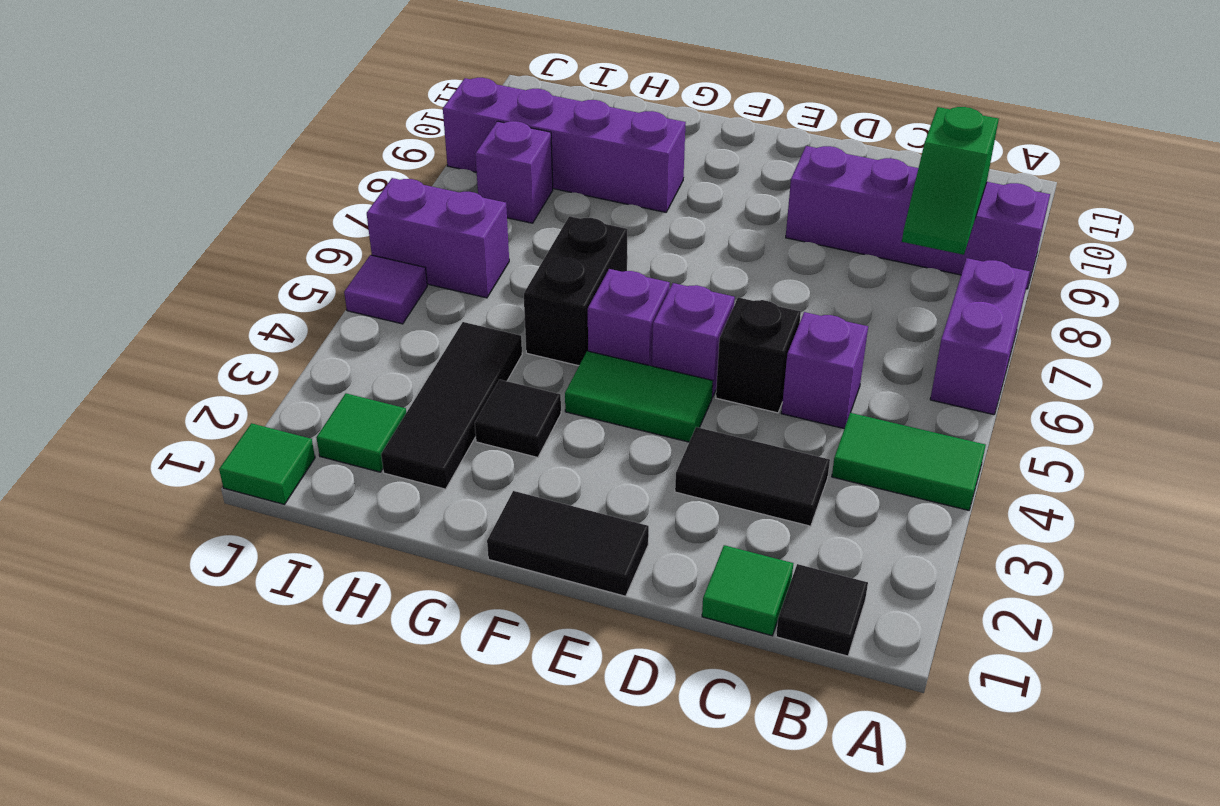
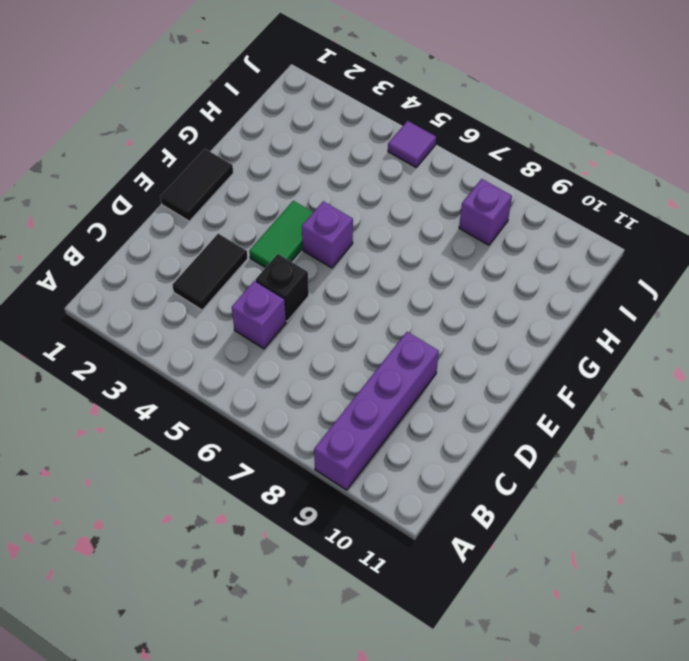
none -> green tile A4:B4 level 1
none -> purple brick A6:A7 level 1
none -> black tile B1 level 1

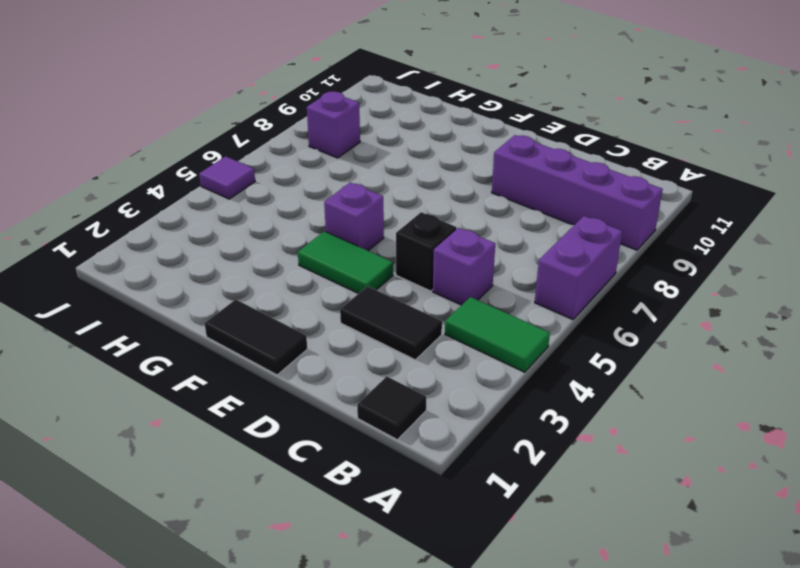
none -> green tile C1 level 1
none -> purple brick E5 level 1
none -> black tile G3 level 1

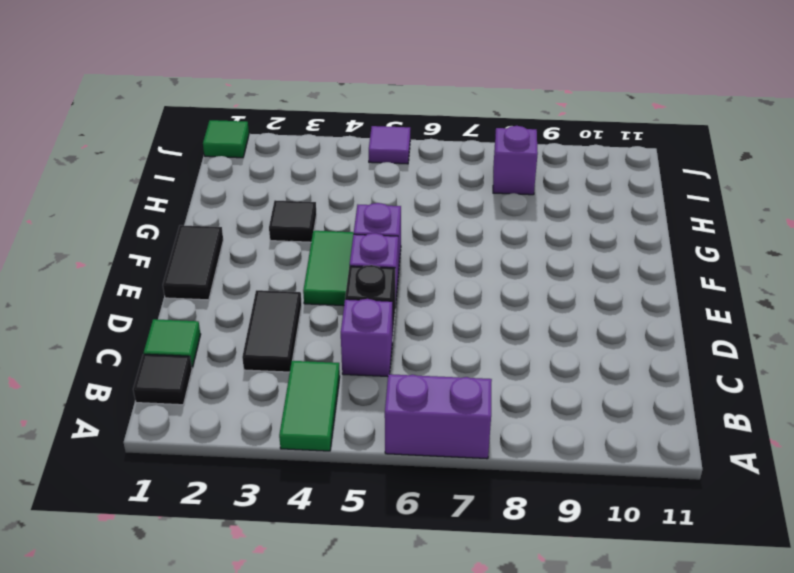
none -> purple brick A9:D9 level 1
none -> black brick G5:G6 level 1
none -> purple brick G9:J9 level 1

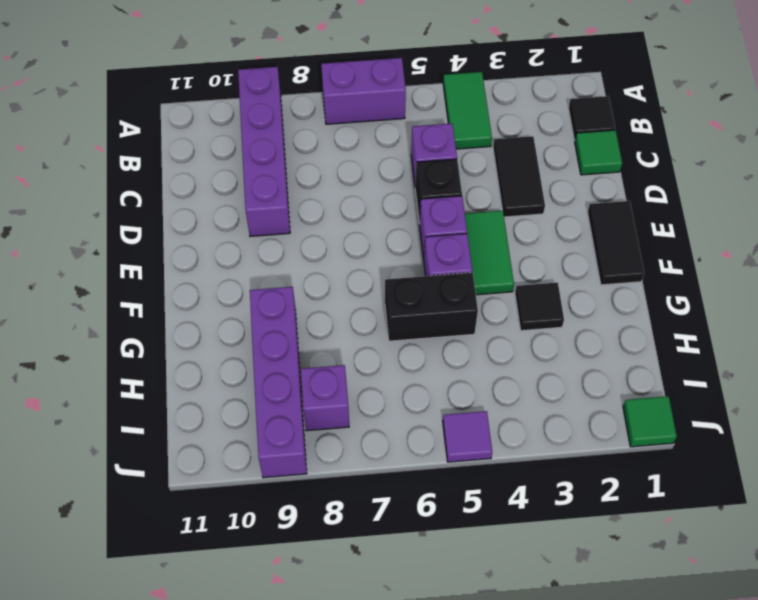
none -> black tile H2:H4 level 1
none -> green tile I2 level 1
none -> purple brick I6:J6 level 1

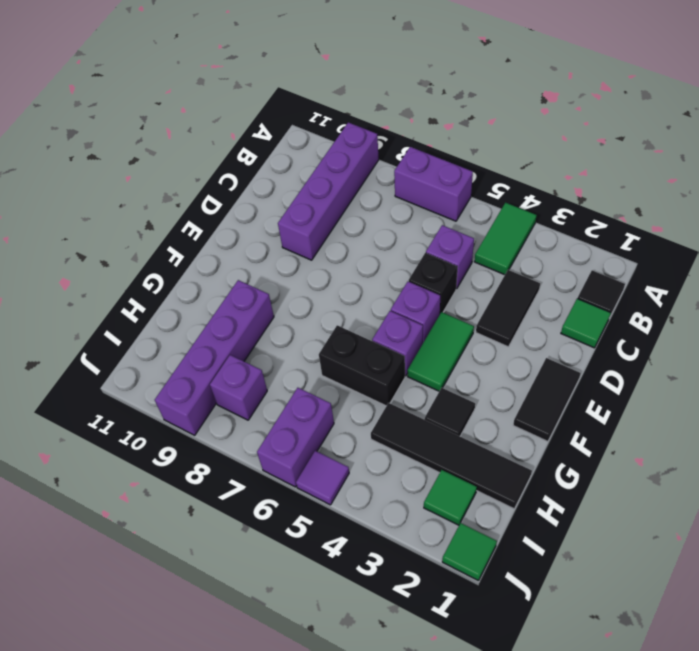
black tile H1:H4 level 1 -> black tile H2:H4 level 1
none -> green slope B8:B9 level 2 top 9

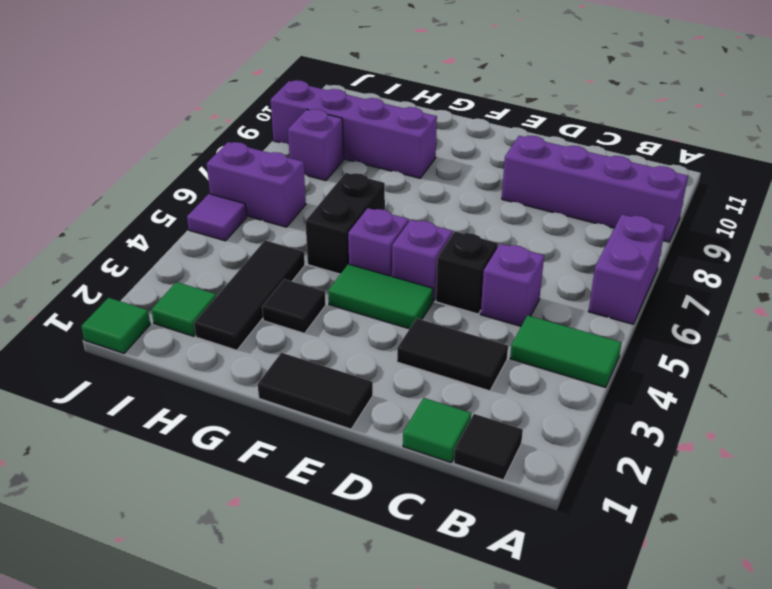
none -> green slope B8:B9 level 2 top 9

